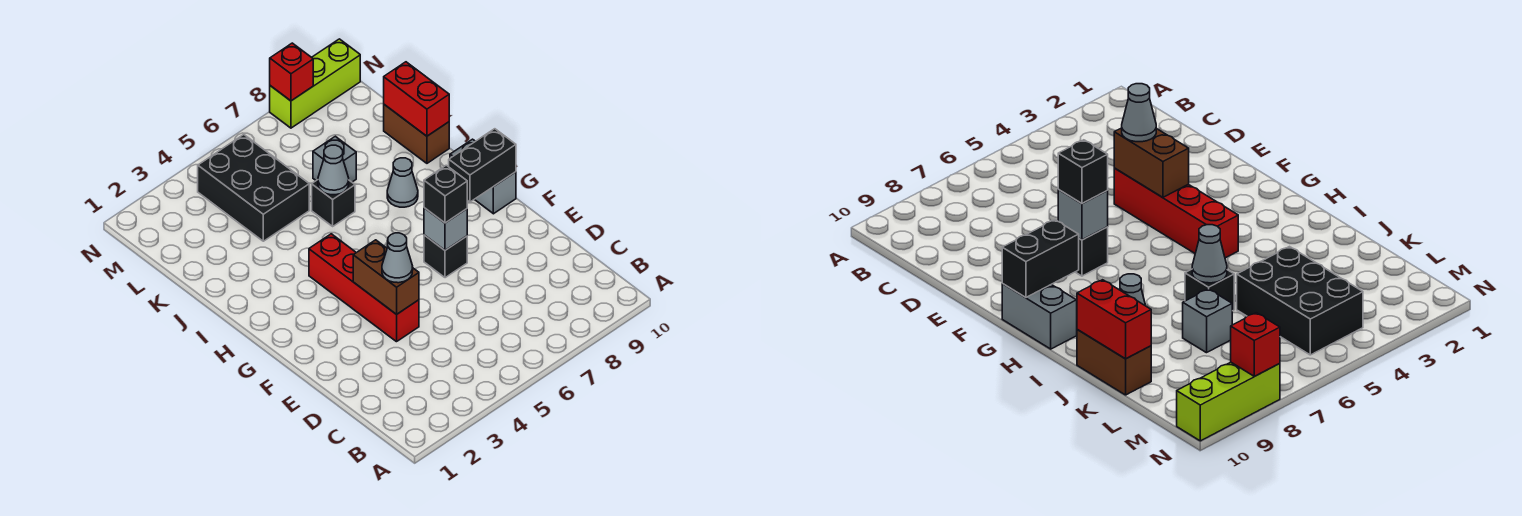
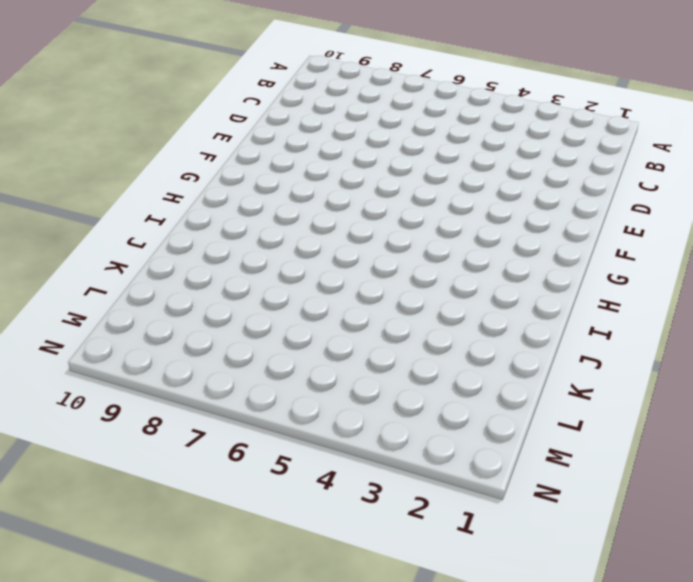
none -> red brick E4:H4 level 1
none -> black brick F7 level 1
none -> grey brick G10:H10 level 1

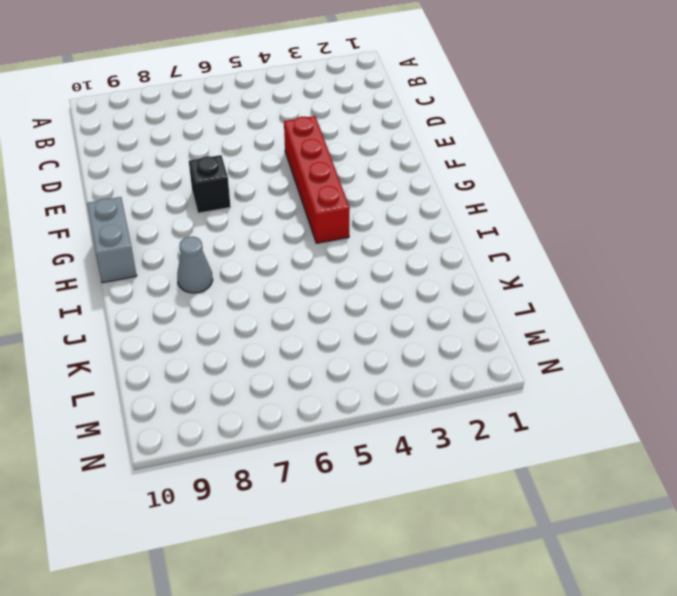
none -> black brick J6 level 1
none -> brown brick J10:K10 level 1
none -> black brick K4:M5 level 1

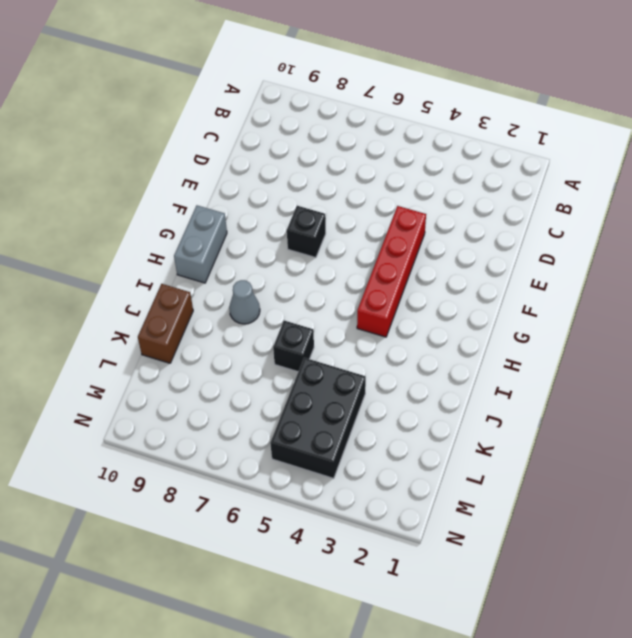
none -> grey brick K7 level 1
none -> lime brick N8:N10 level 1
none -> brown brick E4:F4 level 2

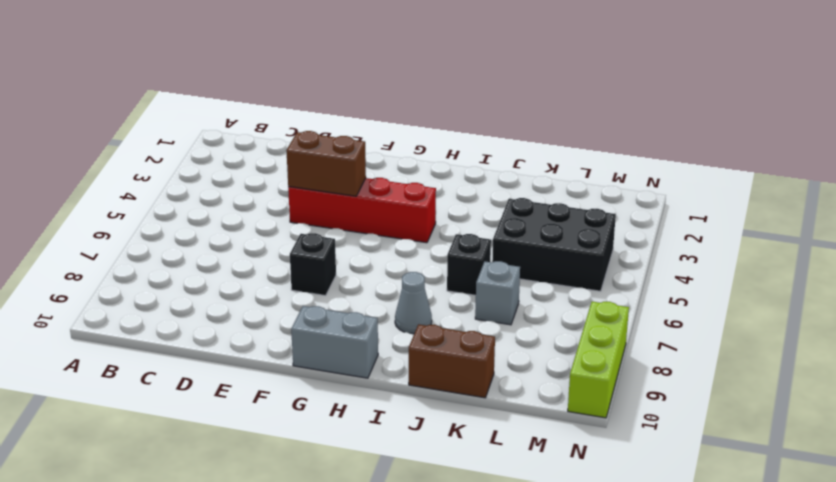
none -> grey brick F7 level 2
none -> black brick G9:G10 level 2
none -> grey cone J6 level 2

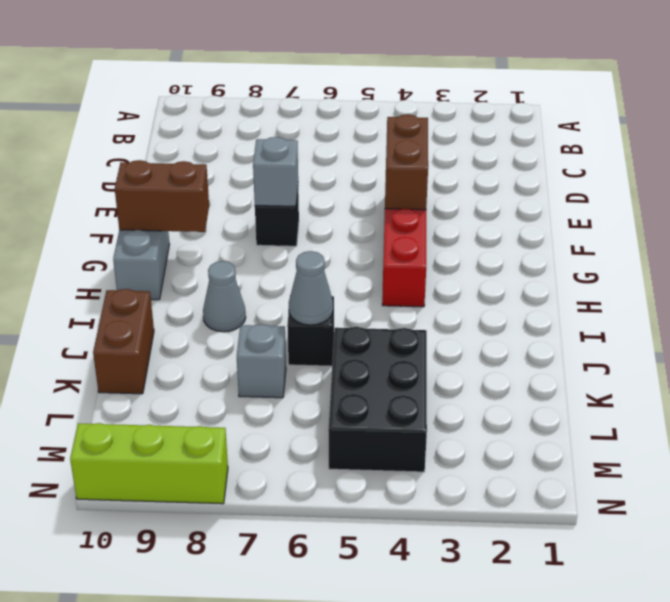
brown brick G9:G10 level 2 -> black brick G9:G10 level 2
none -> red brick J10:K10 level 2
none -> red brick N8 level 2
none -> grey cone E4 level 3

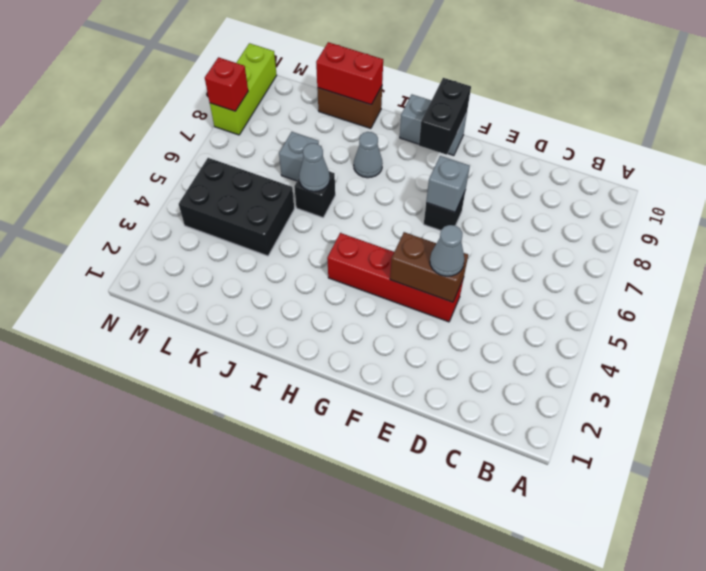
none -> black brick F7 level 3

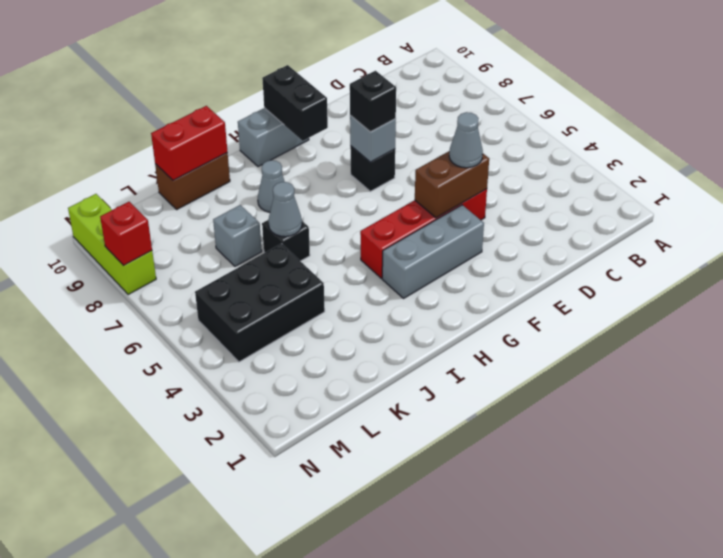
grey brick F3:H3 level 1 -> none

